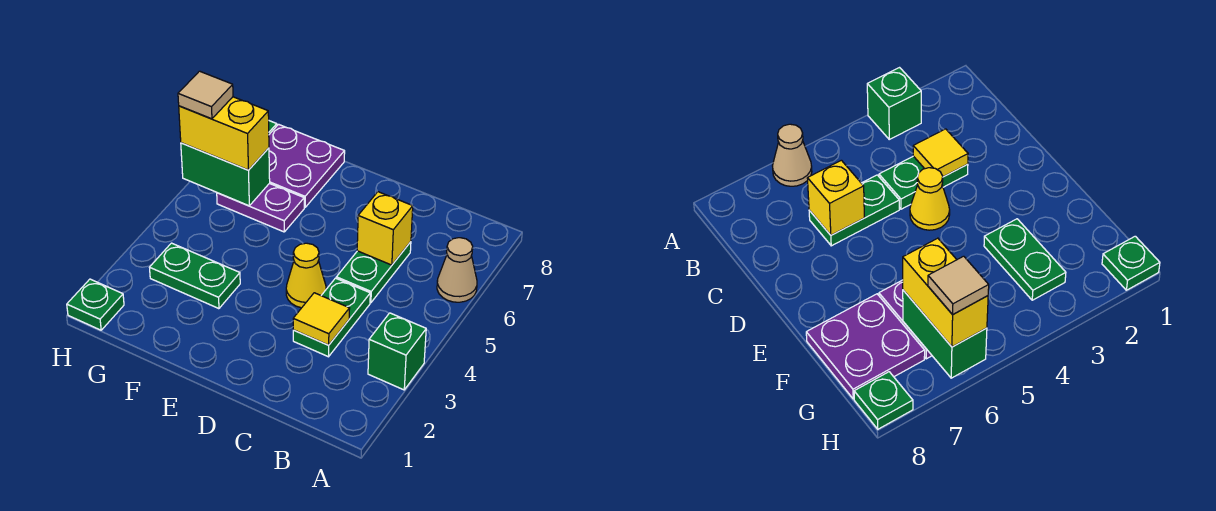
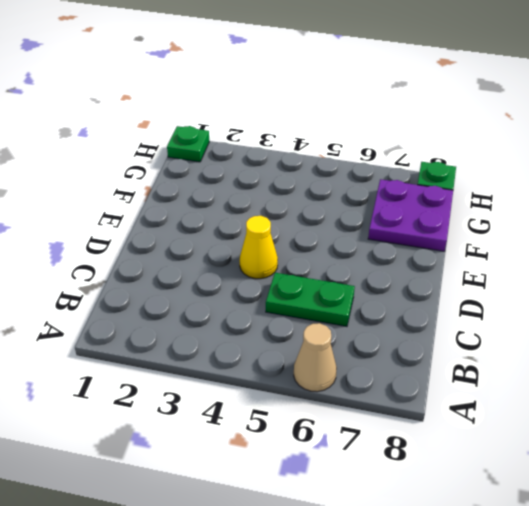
none -> green brick A3 level 1
none -> green plate C3:C4 level 1
none -> green plate F3:G3 level 1

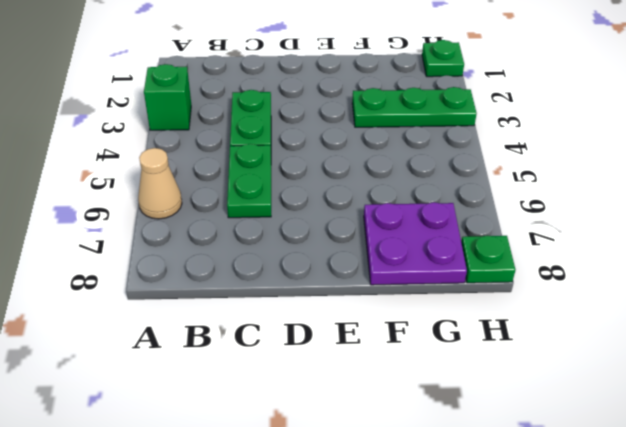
green plate F3:H3 level 1 -> green plate F3:G3 level 1
none -> yellow cone D4 level 1
none -> purple plate F6:G6 level 1
none -> yellow tile C3 level 2

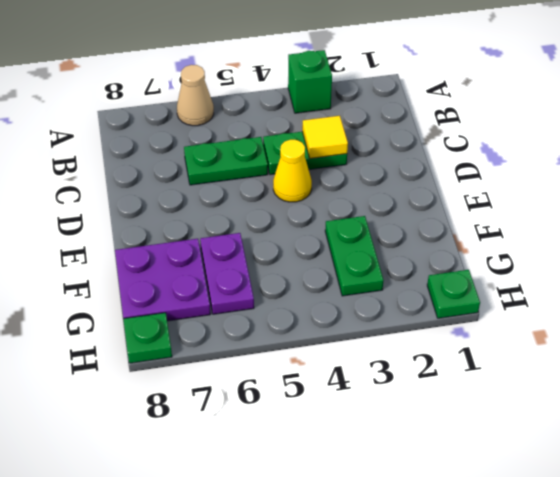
none -> yellow brick C6 level 2
none -> green brick G6:H6 level 2
none -> yellow brick G6:H6 level 3

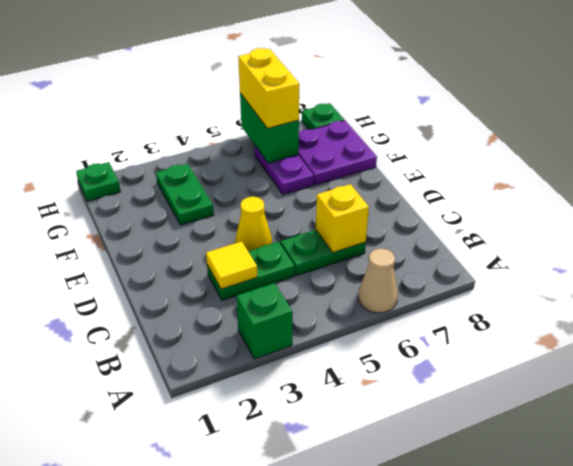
none -> tan tile H6 level 4

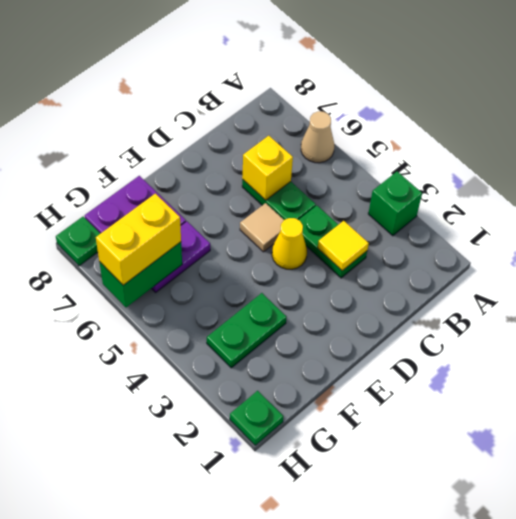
tan tile D5 level 1 -> tan tile H6 level 4

